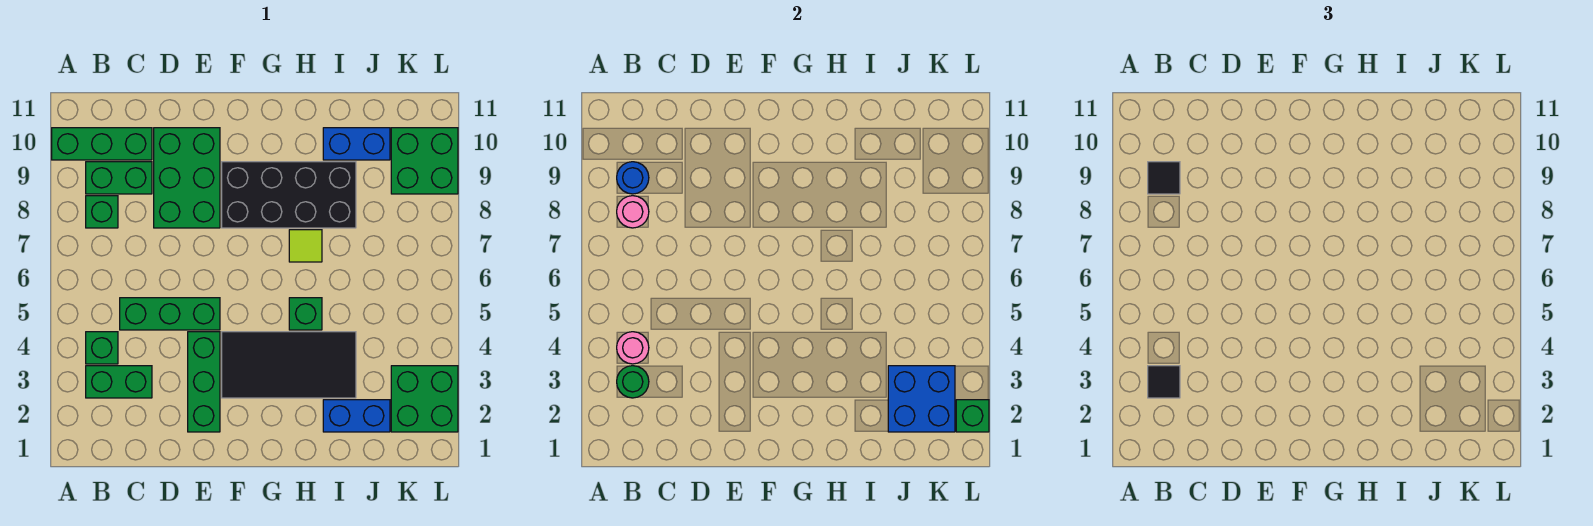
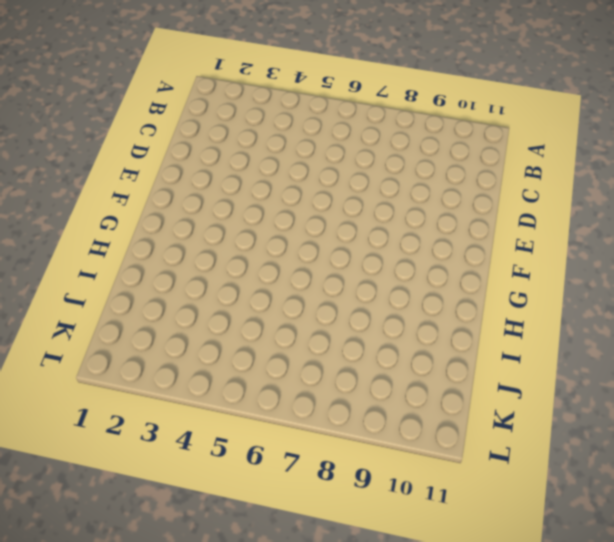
none -> green brick A10:C10 level 1
none -> green brick B3:C3 level 1
none -> green brick B4 level 1

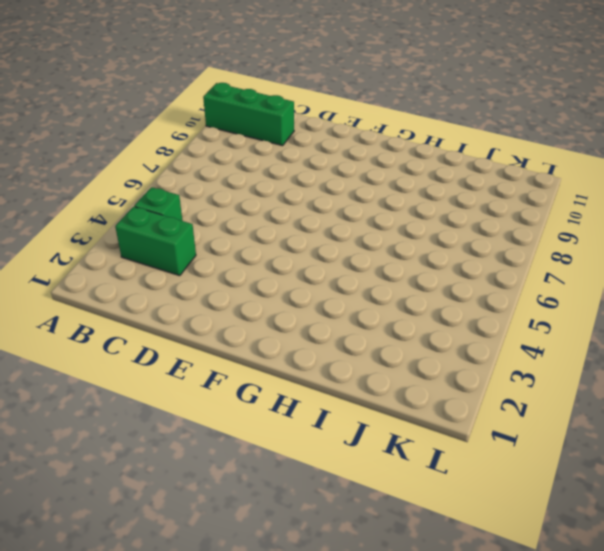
none -> green brick B8 level 1
none -> green brick B9:C9 level 1
none -> green brick C5:E5 level 1

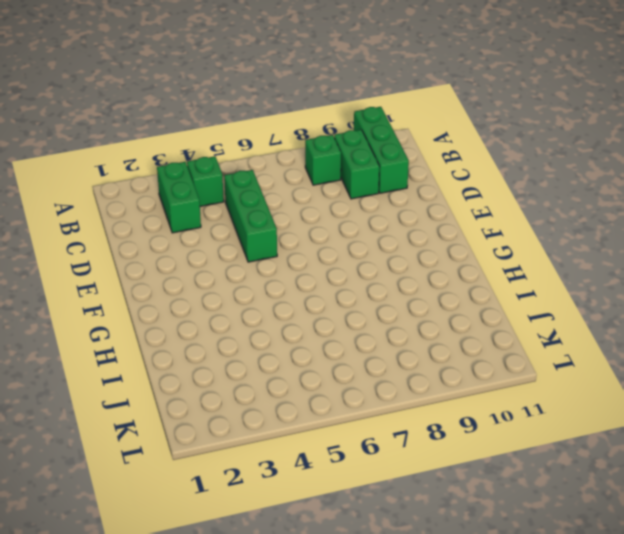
none -> green brick D8:E10 level 1
none -> green brick E2:E4 level 1
none -> black tile F3:I4 level 1

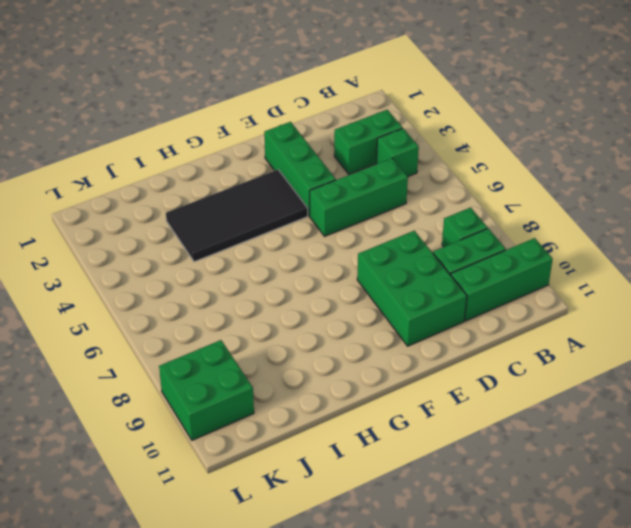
none -> black brick F8:I9 level 1
none -> green brick H5 level 1
none -> lime tile H7 level 1

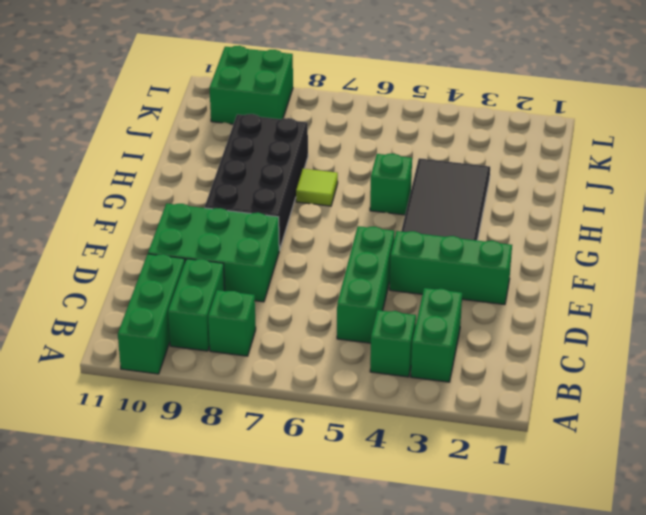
none -> blue brick I2:J2 level 1
none -> blue brick I10:J10 level 1
none -> green brick K2:L3 level 1

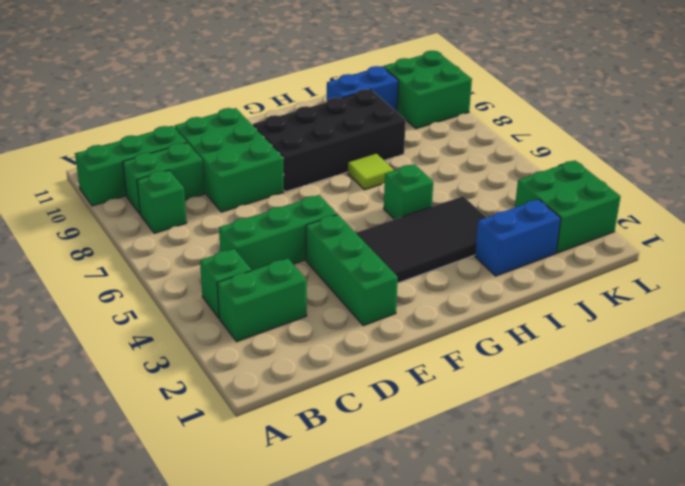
none -> green round brick B3 level 2
none -> pink round brick B4 level 2
none -> pink round brick B8 level 2

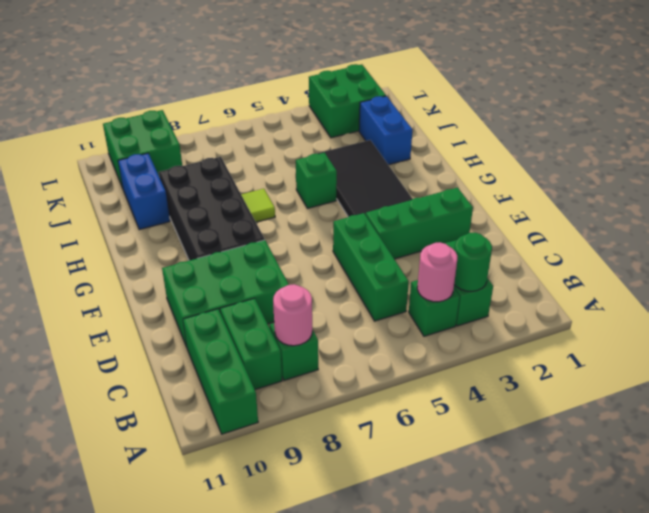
none -> blue round brick B9 level 2
none -> blue brick J2:K3 level 2
none -> green brick L2 level 2

